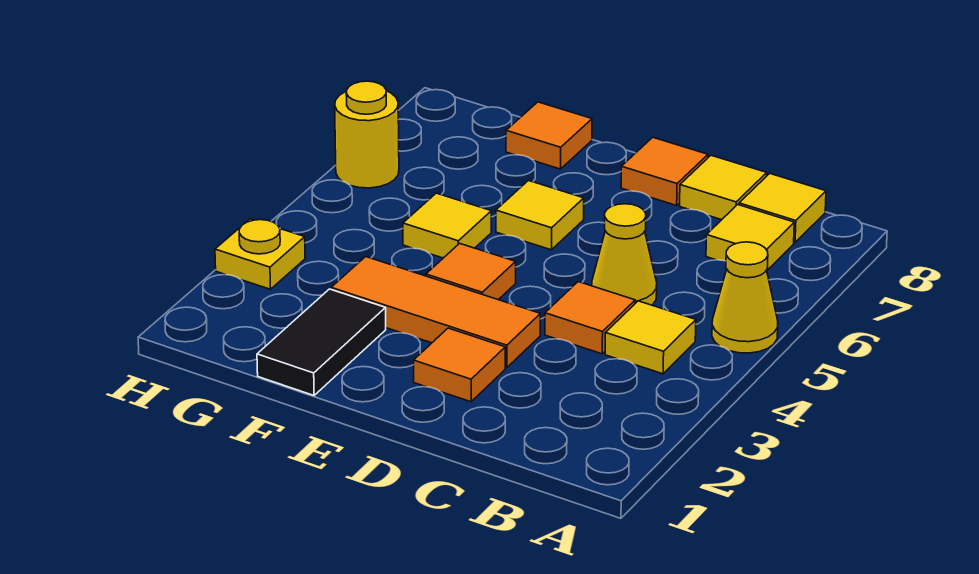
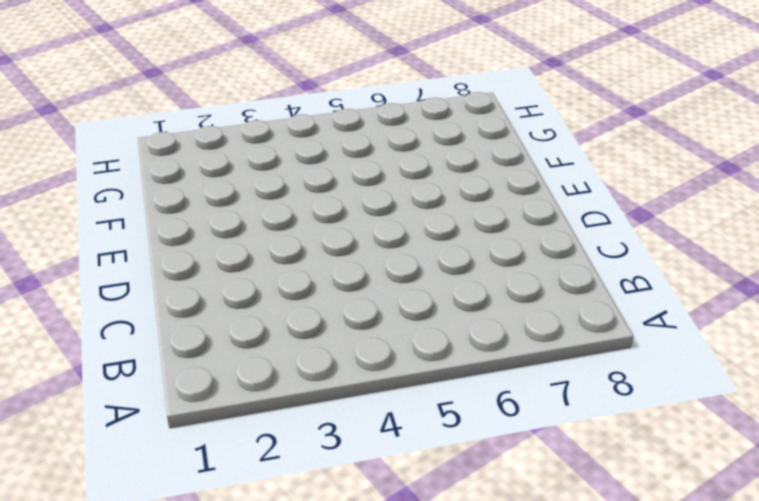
none -> yellow cone A5 level 1
none -> yellow tile B4 level 1
none -> yellow tile B7 level 1

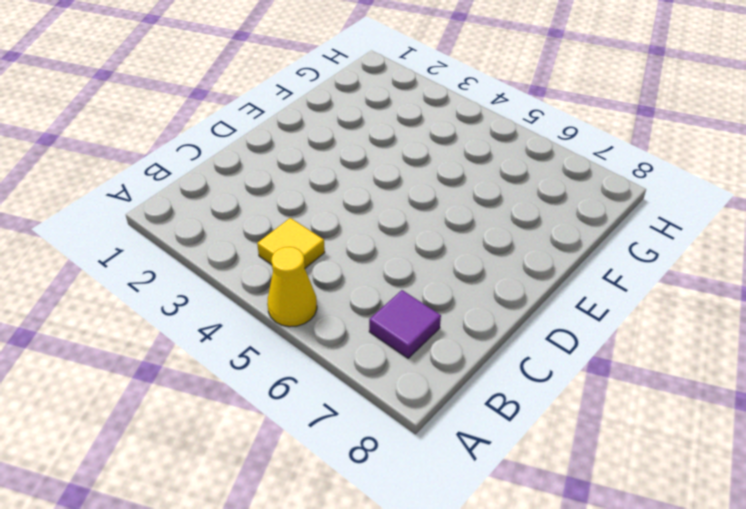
purple tile B7 level 1 -> yellow tile B7 level 1
none -> yellow tile B8 level 1
none -> orange tile C4 level 1
none -> yellow cone C5 level 1

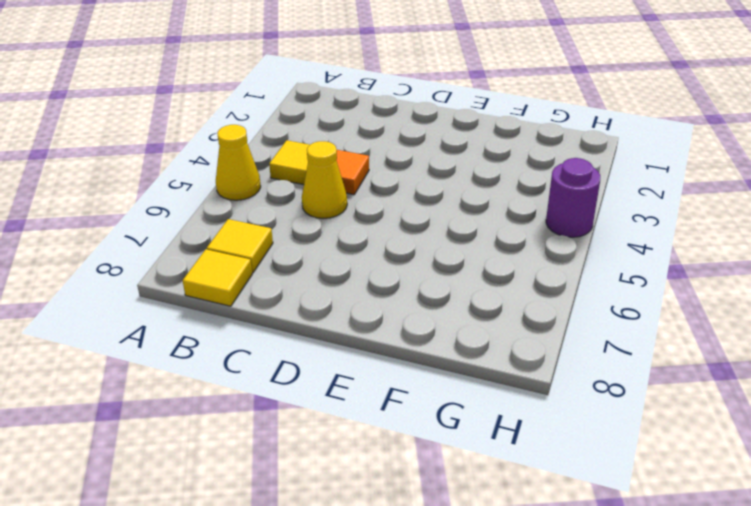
purple round brick H4 level 1 -> none
none -> yellow tile C8 level 1
none -> orange tile D2 level 1
none -> orange tile D3:F3 level 1

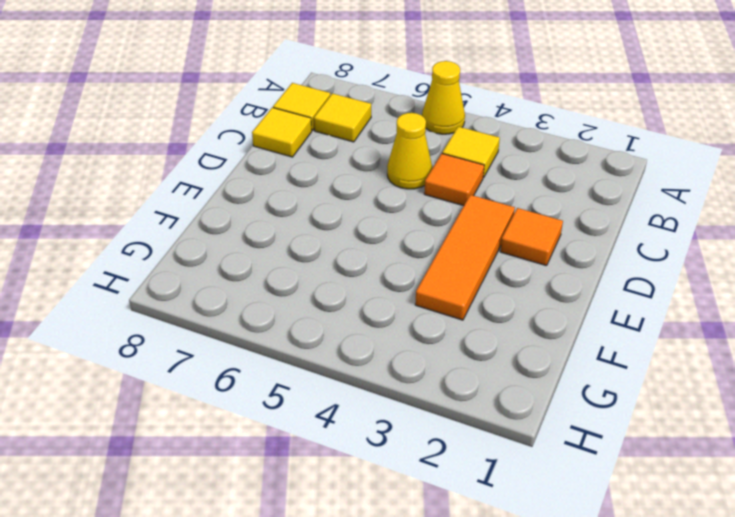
none -> orange tile D8 level 1
none -> orange tile E4 level 1
none -> yellow tile E6 level 1

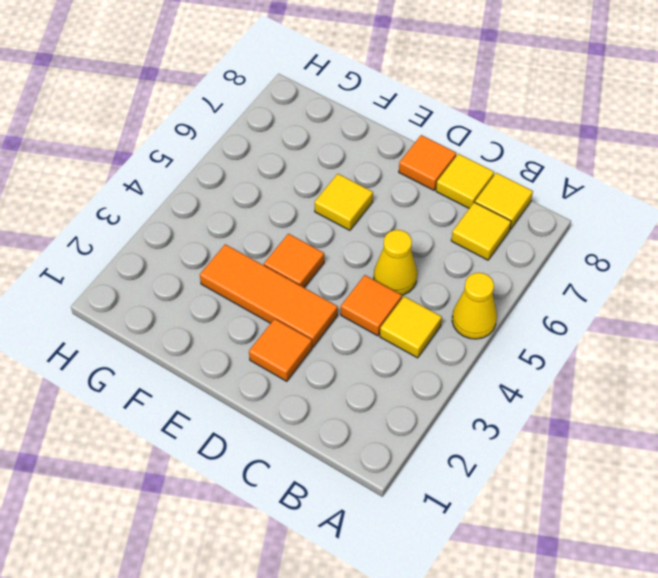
none -> black tile F1:F2 level 1
none -> yellow tile F5 level 1
none -> orange tile F8 level 1

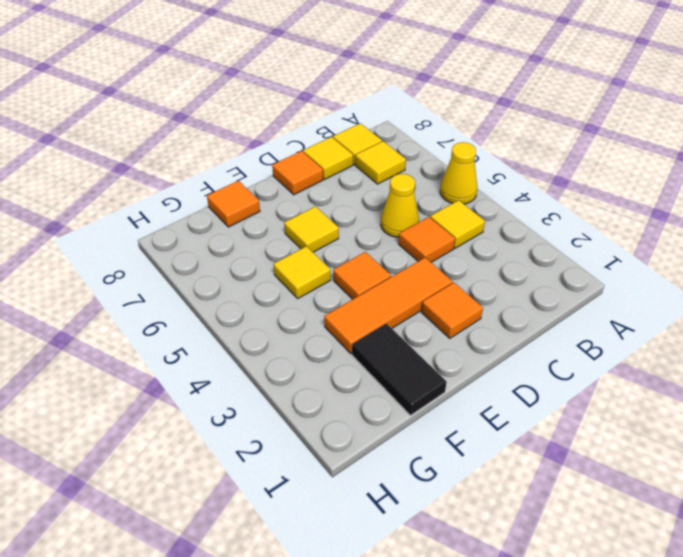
none -> yellow plate H3 level 1
none -> yellow round brick H6 level 1

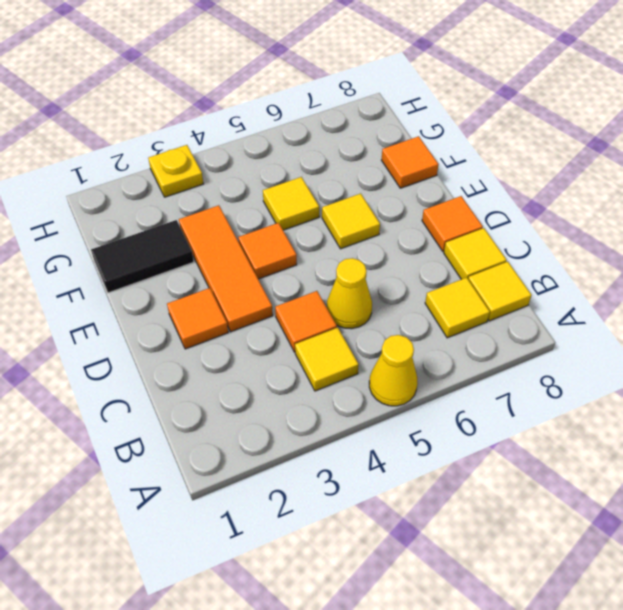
none -> yellow round brick H6 level 1

